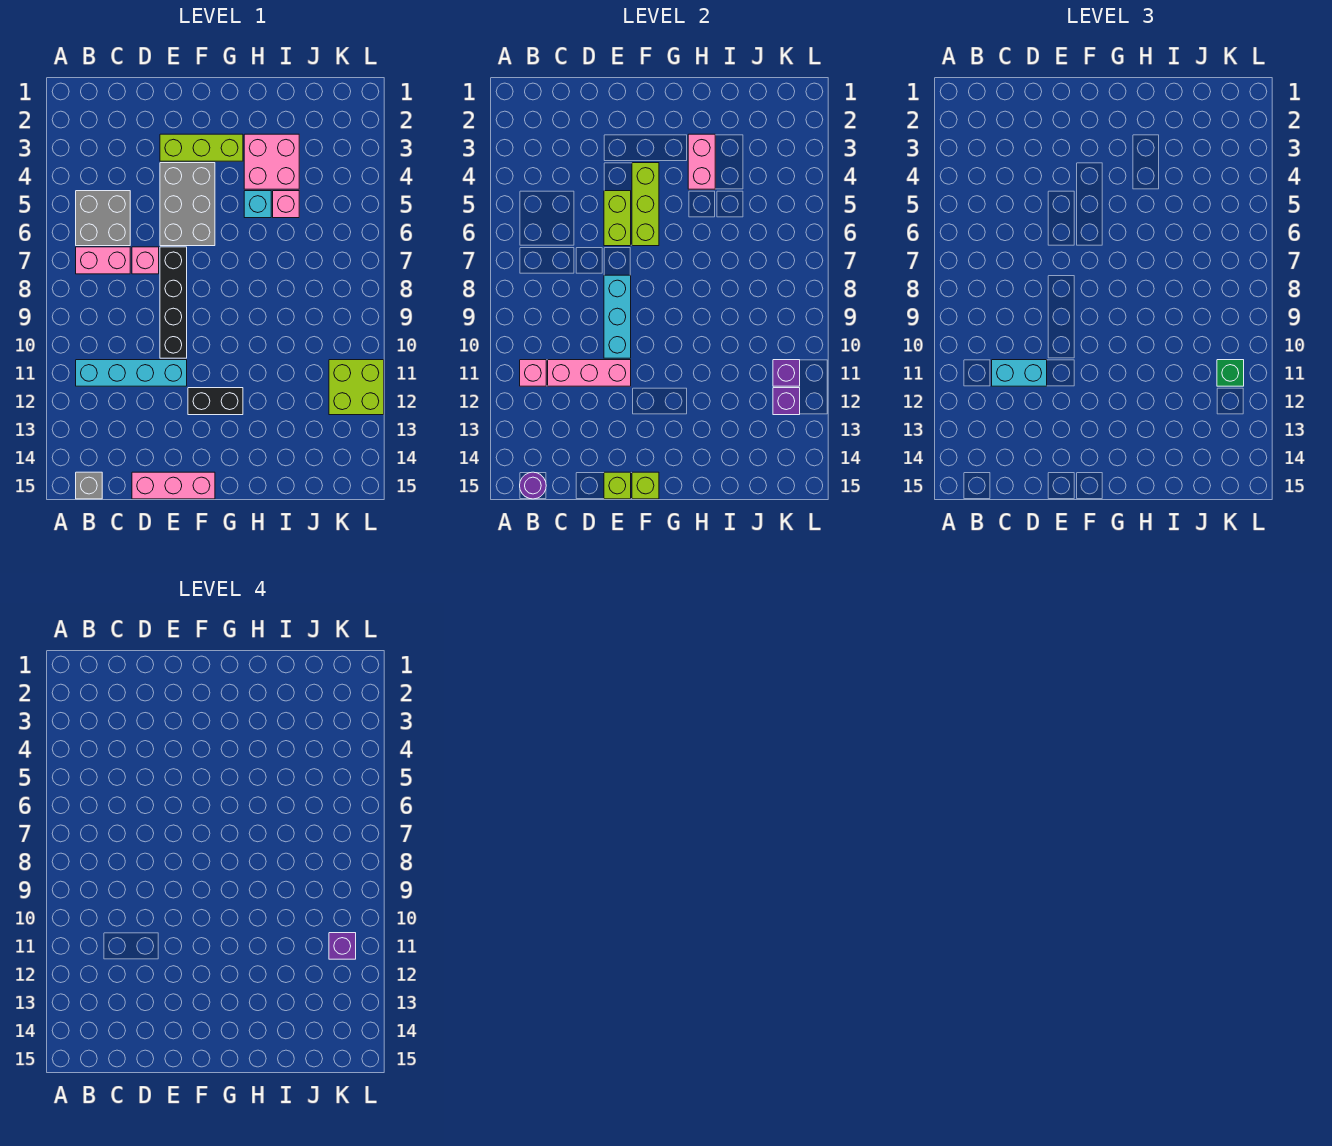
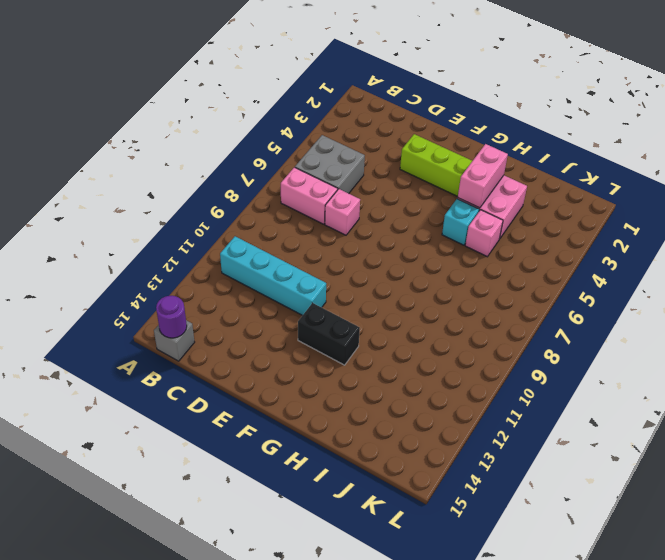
none -> pink brick D15:F15 level 1
none -> grey brick E4:F6 level 1
none -> black brick E7:E10 level 1

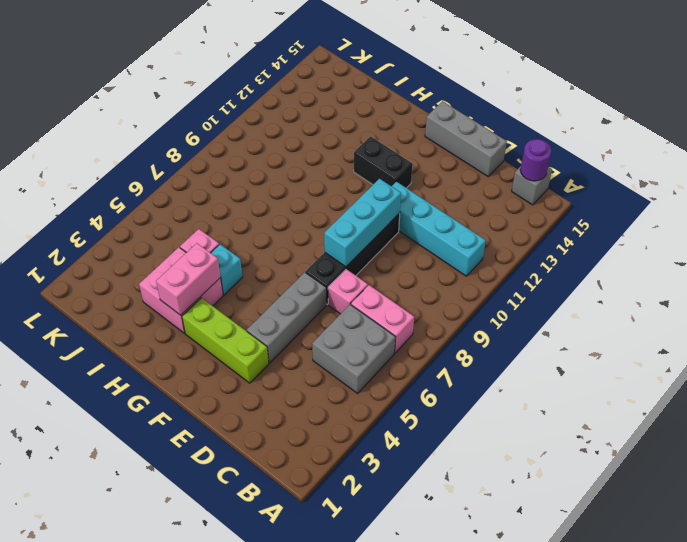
grey brick D15:F15 level 1 -> pink brick D15:F15 level 1
grey brick E4:E6 level 1 -> grey brick E4:F6 level 1
none -> lime brick K11:L12 level 1
none -> pink brick B11 level 2
none -> pink brick C11:E11 level 2

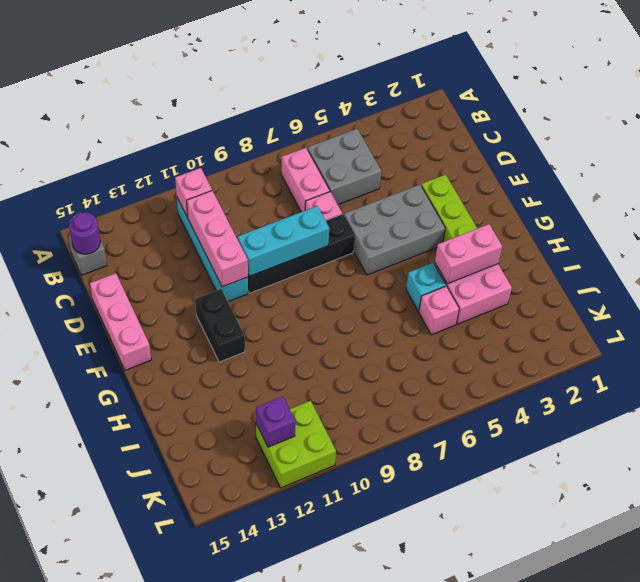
none -> lime brick E5:E6 level 2
none -> lime brick E15 level 2
none -> lime brick F4:F6 level 2

